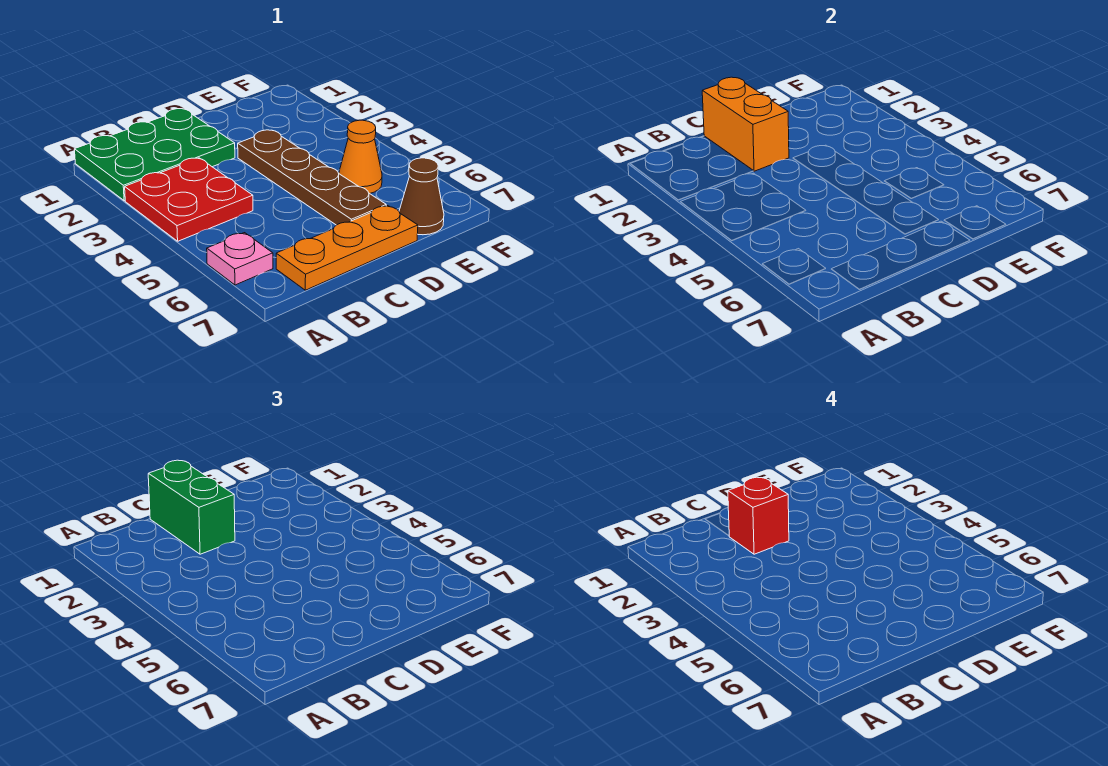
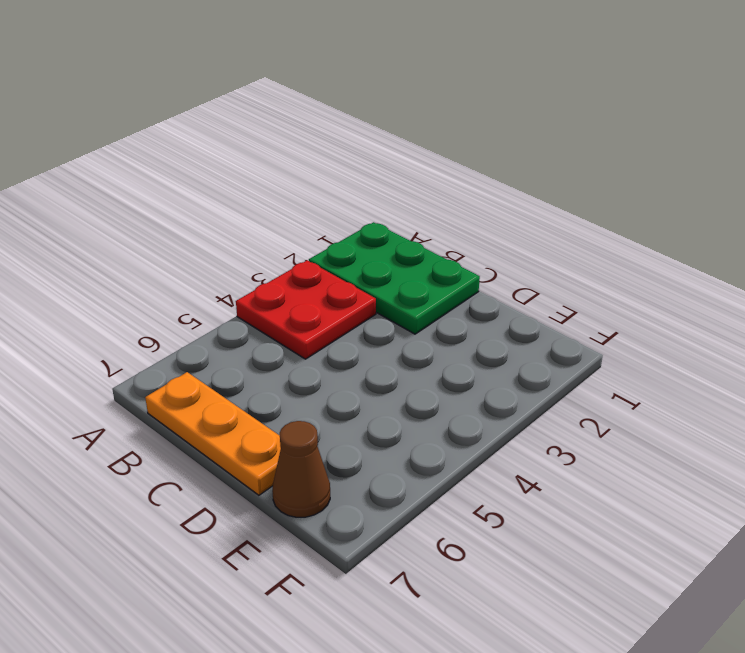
none -> pink plate A6 level 1
none -> brown plate D3:D6 level 1

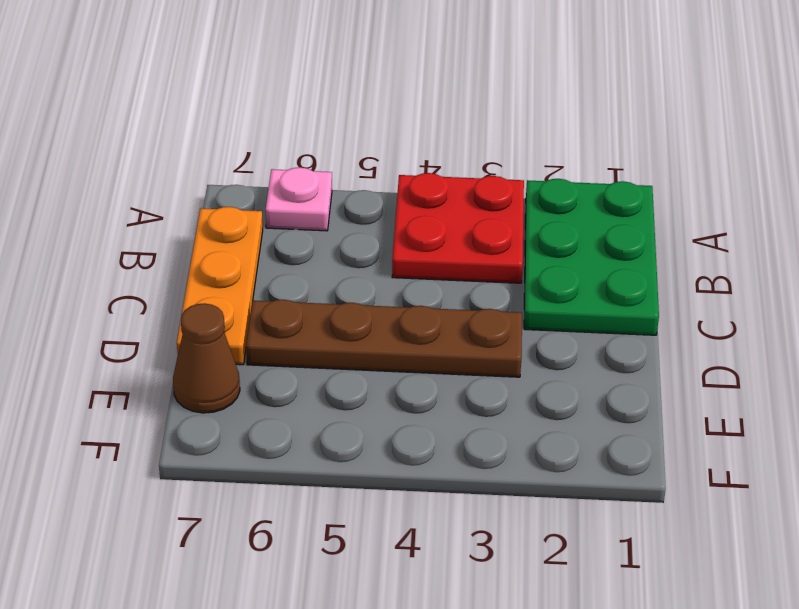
none -> orange cone E5 level 1
none -> orange brick C1:C2 level 2

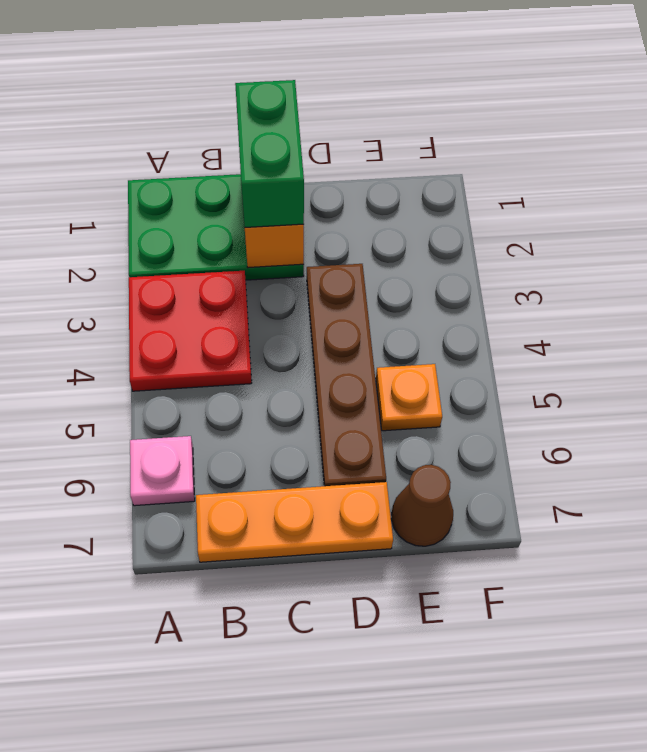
orange plate E5 level 1 -> orange cone E5 level 1
none -> red brick C2 level 4

